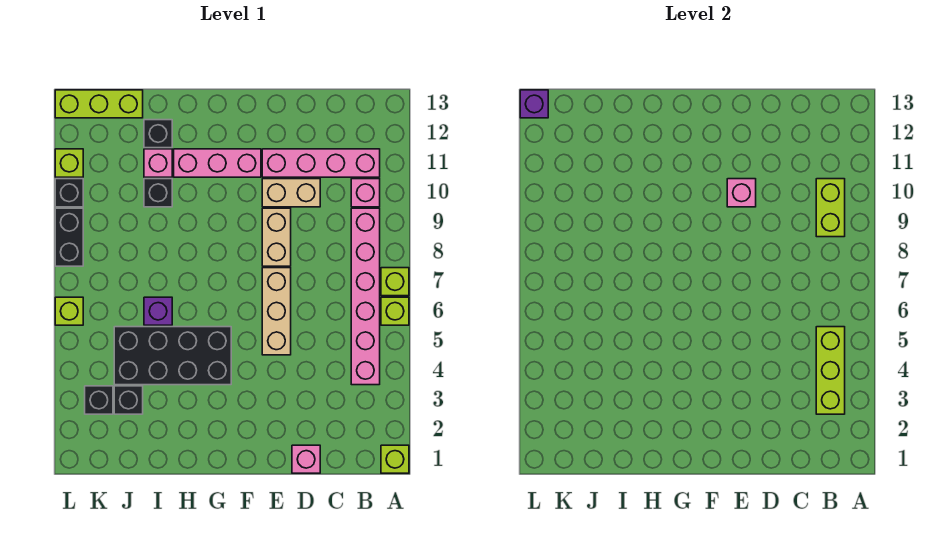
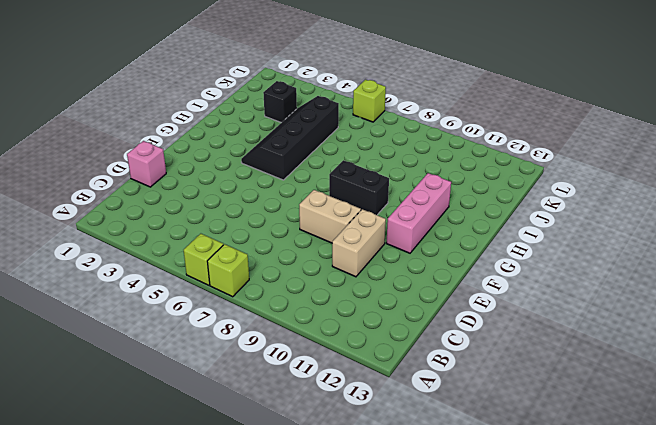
black slope G4:J5 level 1 top 5 -> black brick G4:J5 level 1
black brick G8:G9 level 1 -> black brick L8:L9 level 1
none -> lime brick A1 level 1
none -> pink brick B4:B9 level 1
none -> pink brick B10 level 1

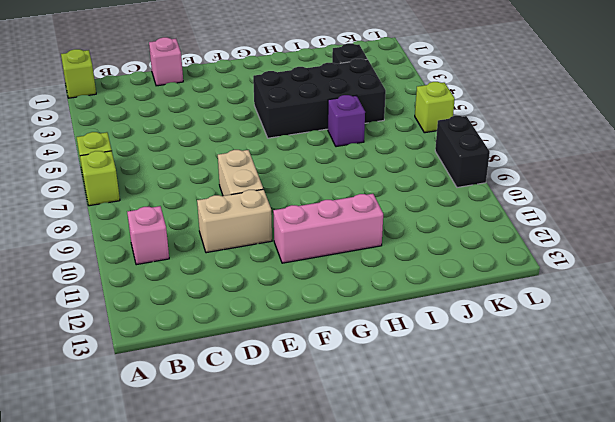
none -> pink brick B4:B9 level 1
none -> pink brick B11:E11 level 1
none -> tan brick E5:E7 level 1

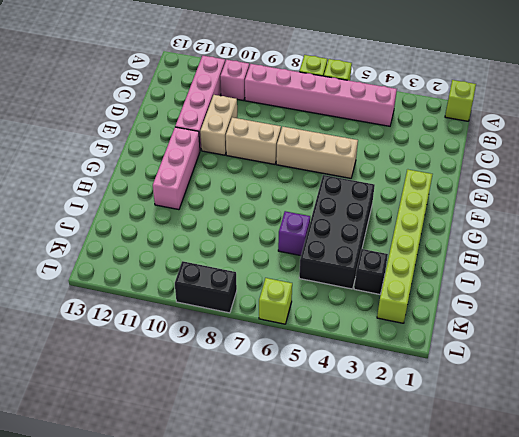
lime brick F2:K2 level 1 -> none
none -> pink brick D1 level 1
none -> black brick I10 level 1
none -> pink brick I11 level 1

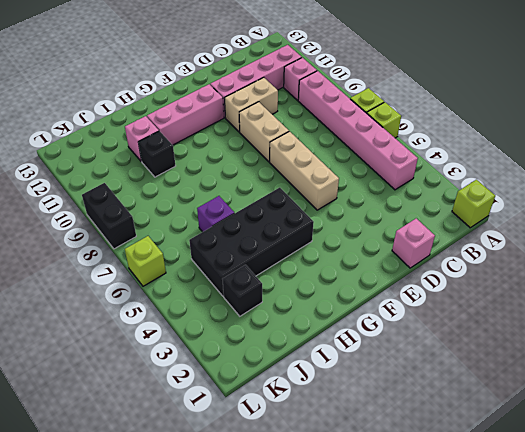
none -> black brick I12 level 1
none -> lime brick J13:L13 level 1
none -> black brick K3 level 1

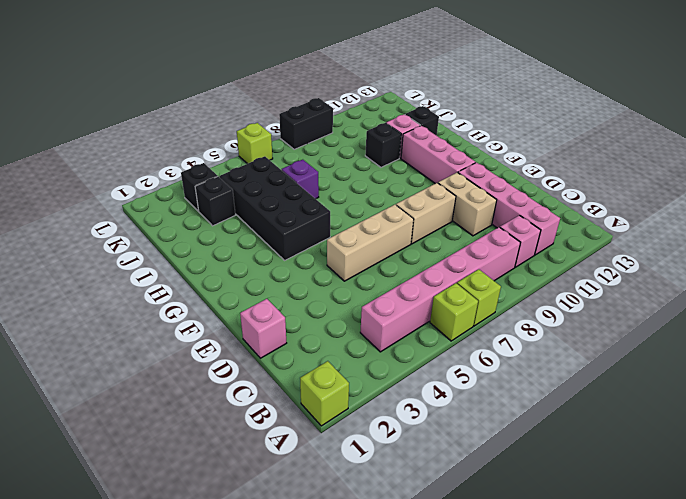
none -> lime brick J13:L13 level 1
none -> black brick L10 level 1
none -> lime brick L11 level 1

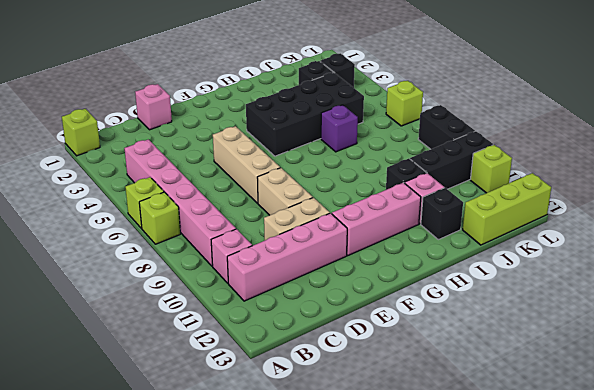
black brick J10:L10 level 1 -> black brick L10 level 1
none -> lime brick B3:B5 level 2
none -> lime brick B9:B10 level 2
none -> pink brick E10 level 2

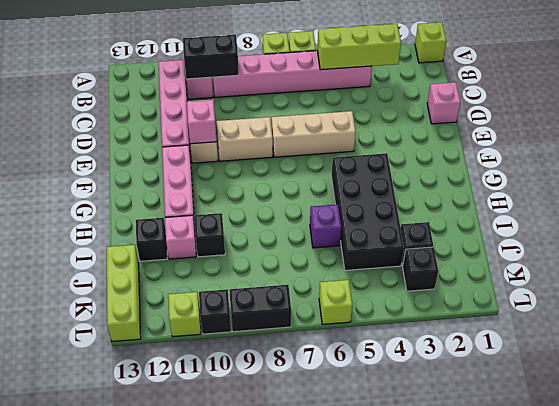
black brick B9:B10 level 2 -> lime brick B9:B10 level 2
none -> purple brick L13 level 2

